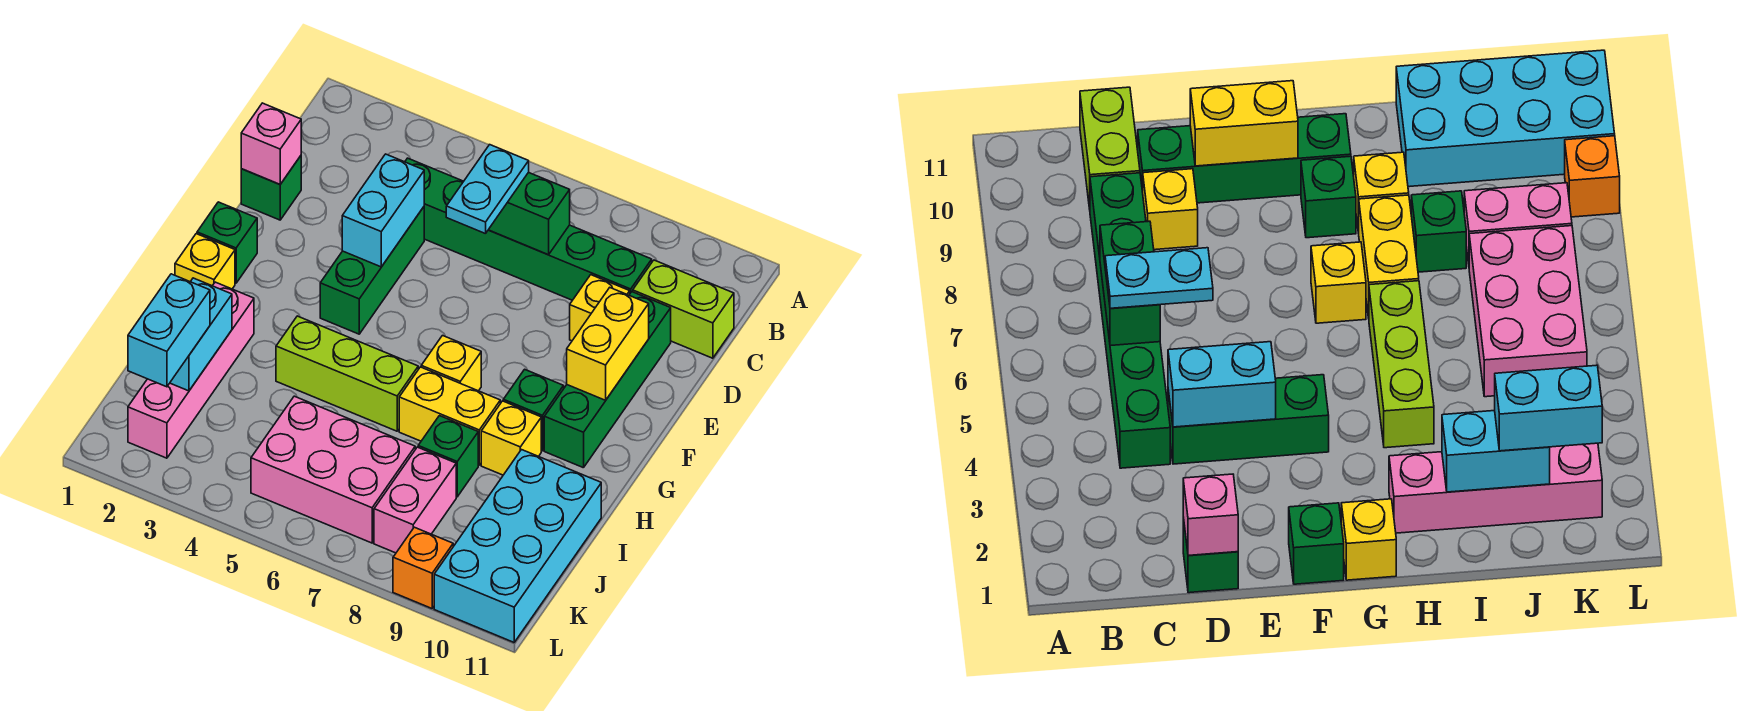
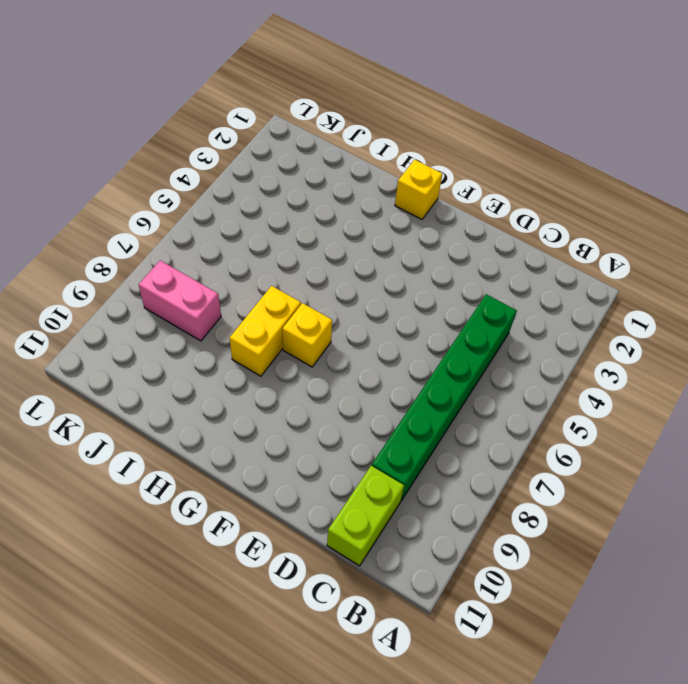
none -> green brick D1 level 1
none -> green brick D4:F4 level 1
none -> yellow brick D9 level 1

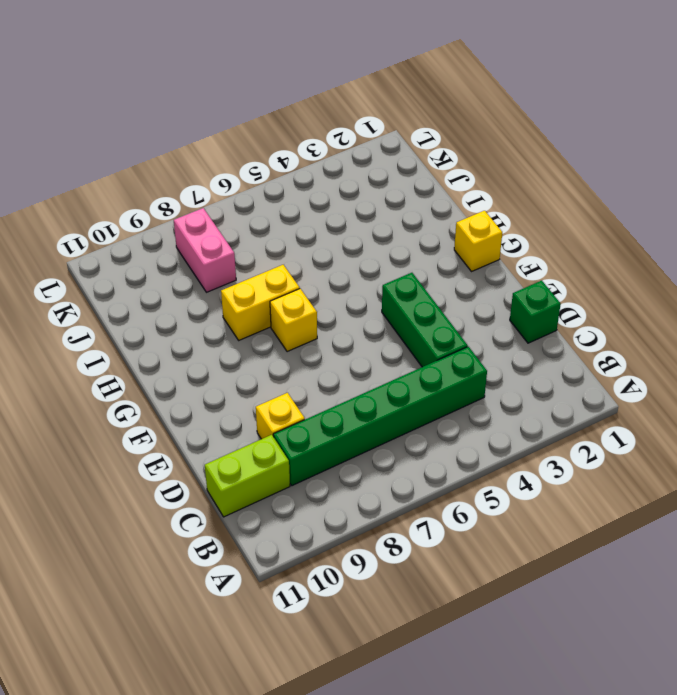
none -> green brick D10:G10 level 1
none -> green brick F1 level 1
none -> green brick G9 level 1

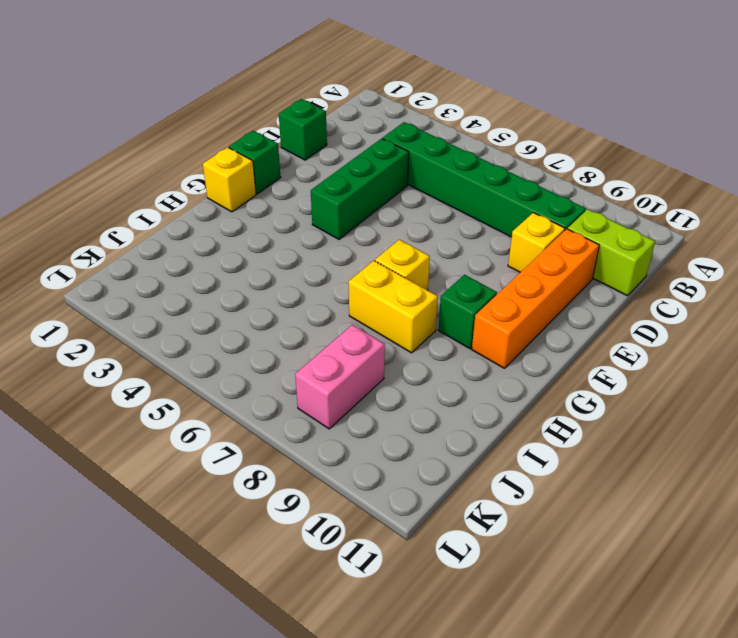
orange brick D10:G10 level 1 -> green brick D10:G10 level 1
none -> pink brick H2:K2 level 1
none -> lime brick H4:H6 level 1
none -> yellow brick H9 level 1

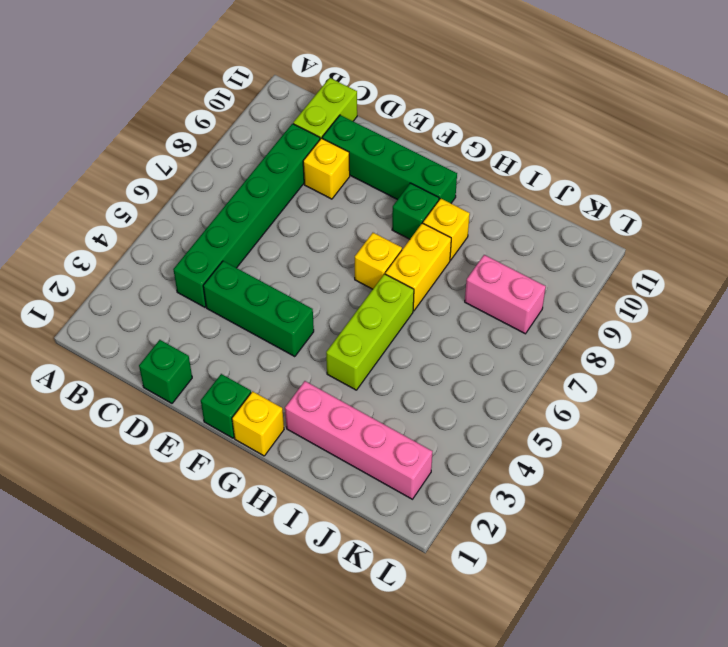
none -> green brick I8 level 1
none -> cyan brick I10:L11 level 1
none -> pink brick J5:K7 level 1

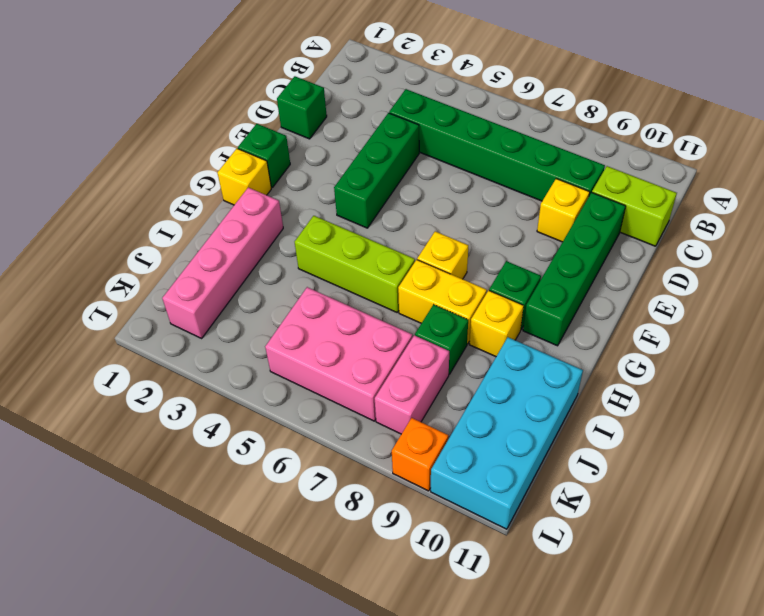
none -> green brick C6:C7 level 2
none -> pink brick D1 level 2
none -> cyan brick D4:E4 level 2

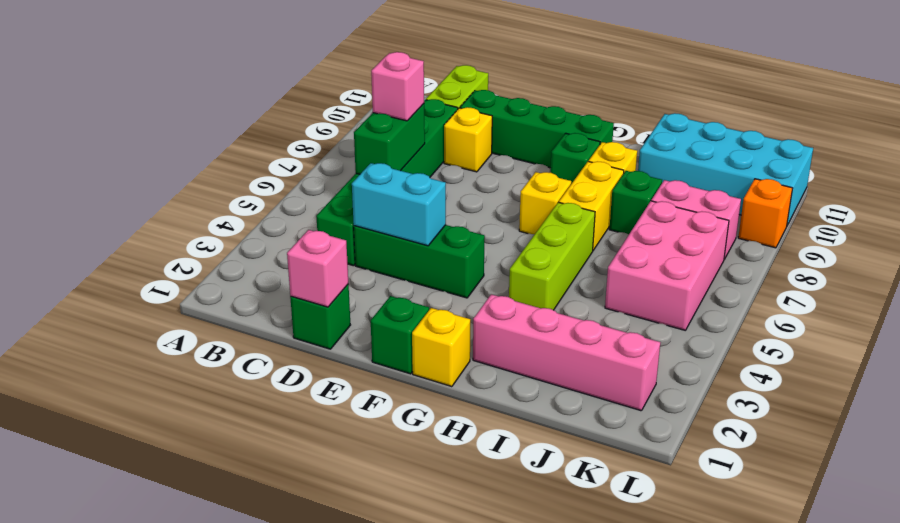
pink brick C7 level 3 -> none
none -> yellow brick E10:F10 level 2
none -> cyan brick I2:J2 level 2
none -> cyan plate C6:D6 level 3

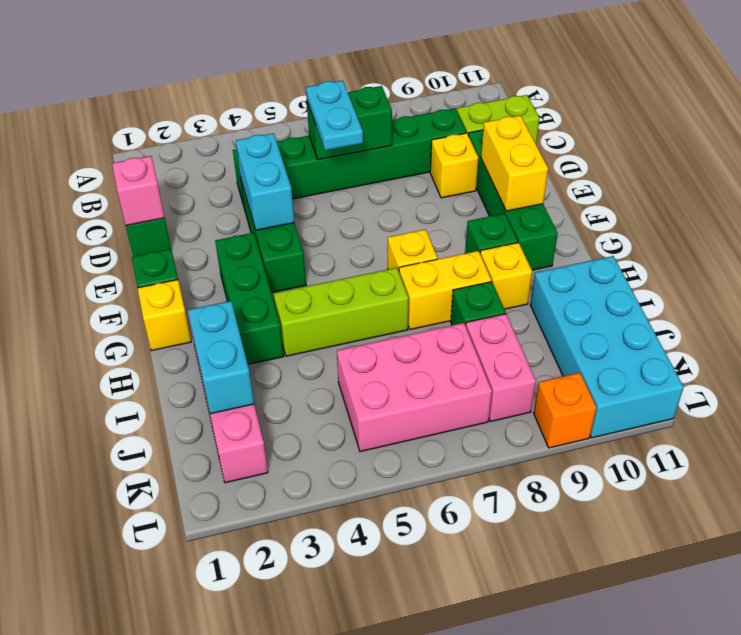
green brick F3:H3 level 1 -> none
none -> cyan brick J2:K2 level 3

